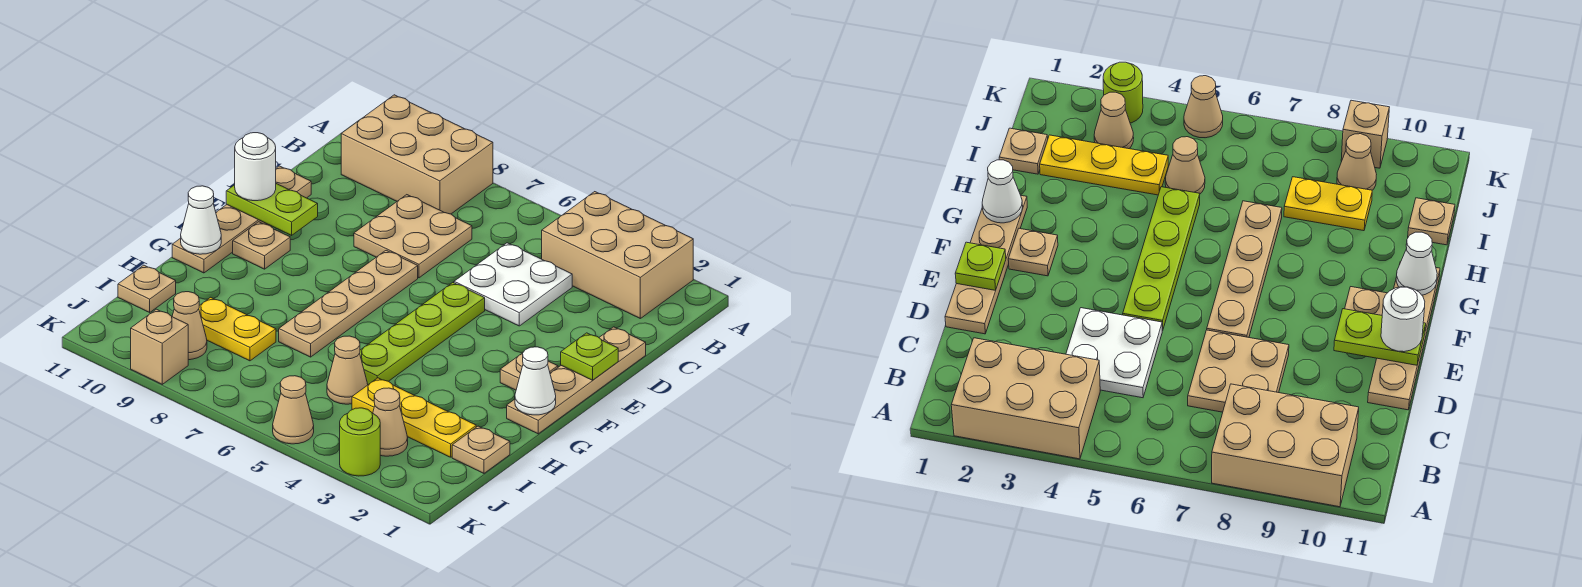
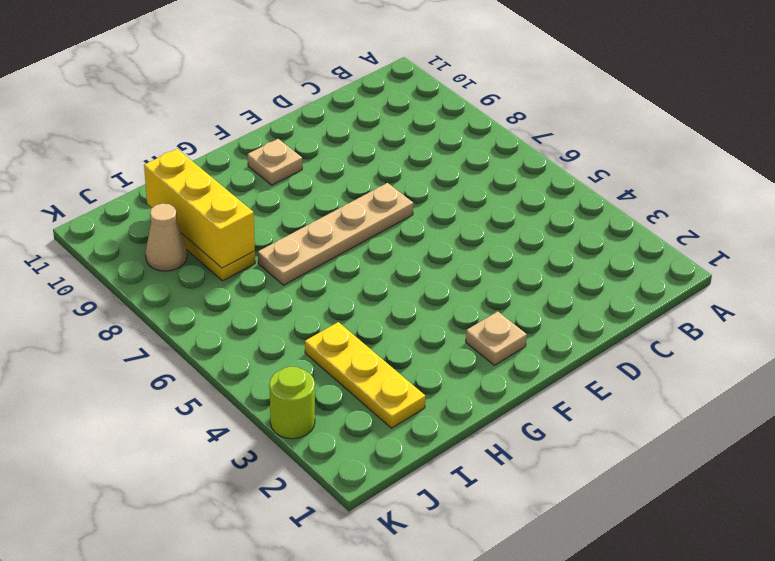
yellow brick I8:I10 level 2 -> none
none -> tan brick A2:B4 level 1
none -> tan brick A8:B10 level 1
none -> white plate C4:D5 level 1

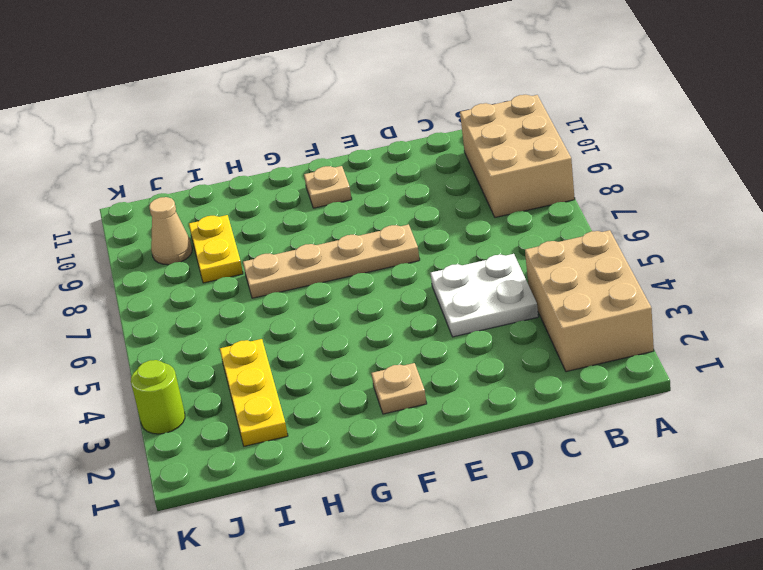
none -> tan plate C7:D8 level 1
none -> tan plate D1:G1 level 1
none -> tan plate D11:G11 level 1

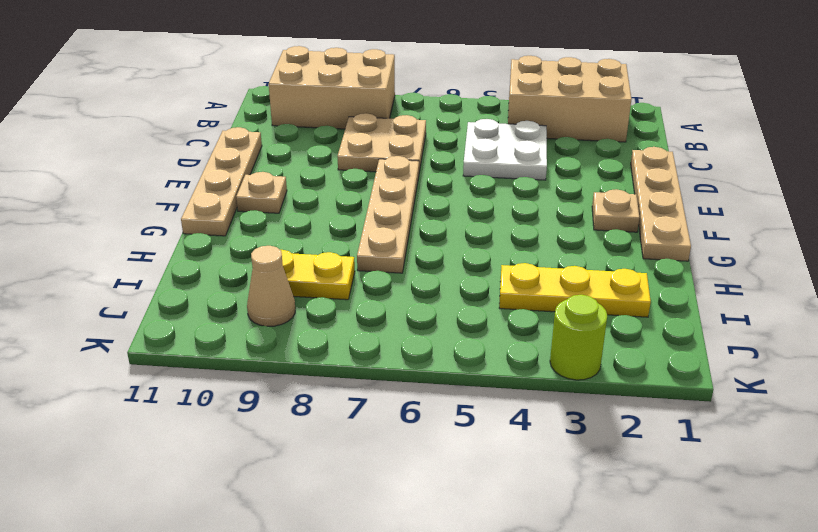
none -> lime plate E5:H5 level 1
none -> tan plate I1 level 1
none -> tan cone I5 level 1

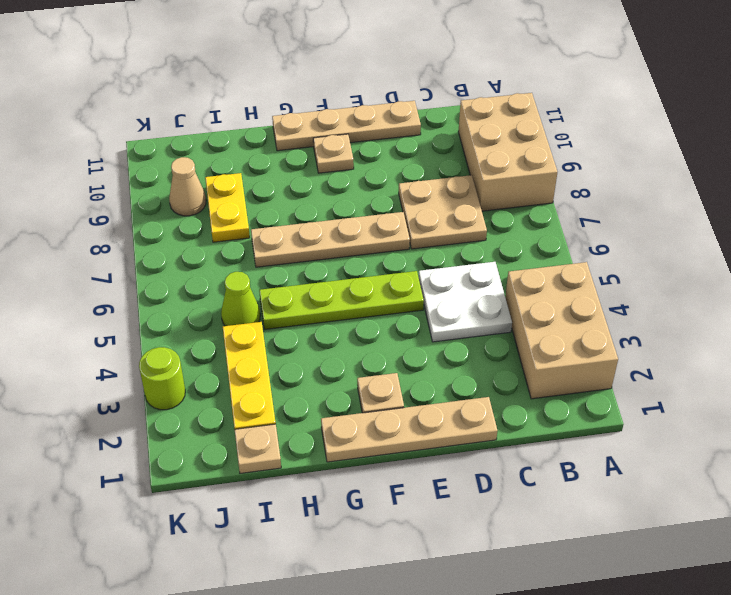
lime cone I5 level 1 -> tan cone I5 level 1
none -> tan plate I11 level 1
none -> tan cone J3 level 1
none -> tan cone K5 level 1

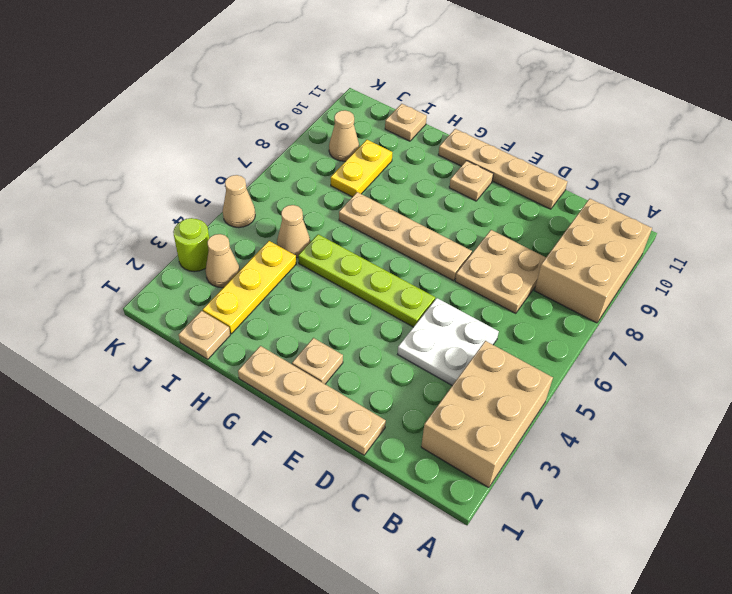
none -> tan brick K9 level 1
none -> lime plate E1 level 2
none -> lime plate E10:E11 level 2

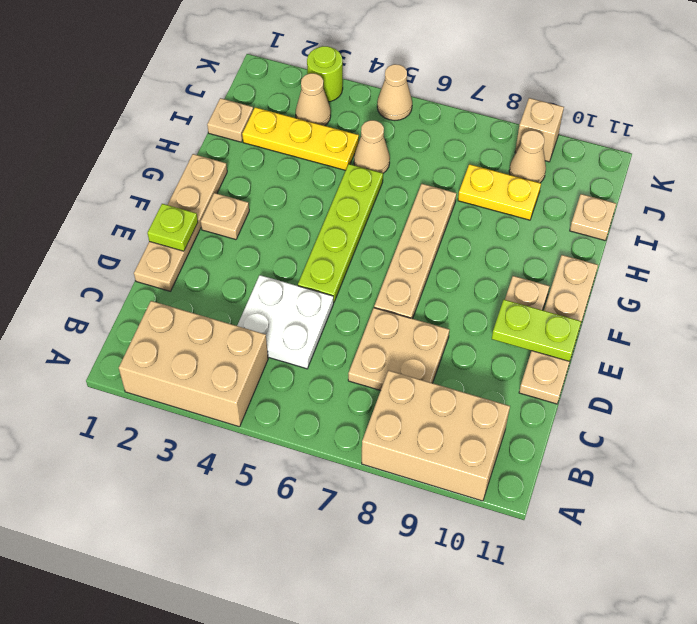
none -> white cone G1 level 2
none -> white cone G11 level 2
none -> white round brick E11 level 3

